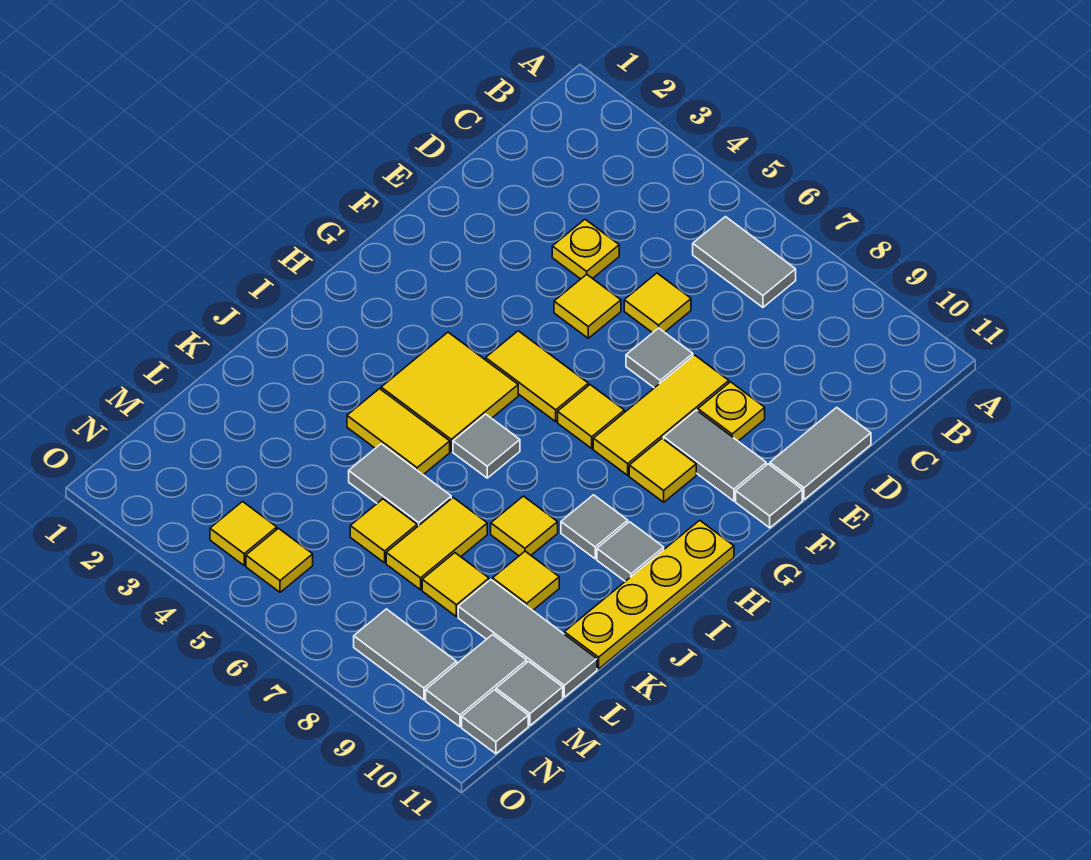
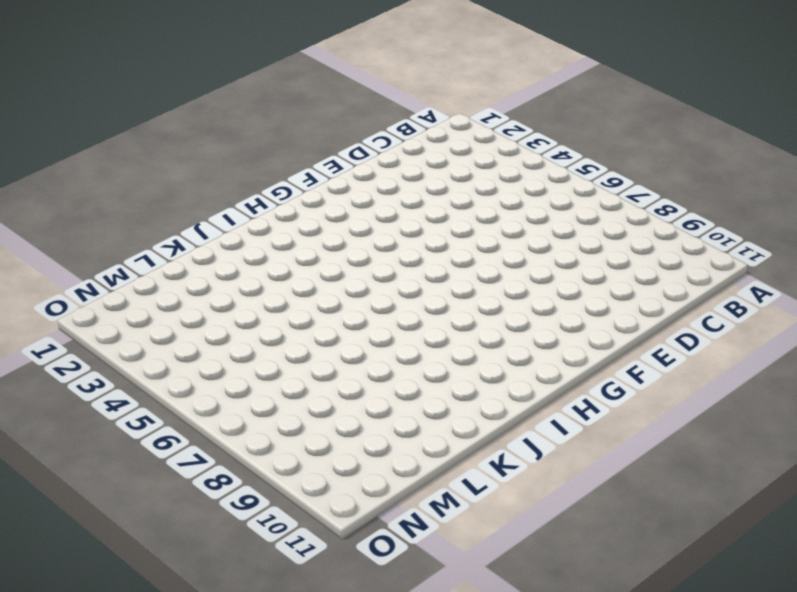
none -> grey tile B6:B7 level 1
none -> yellow plate D4 level 1
none -> yellow tile D6 level 1
none -> grey tile D11:E11 level 1

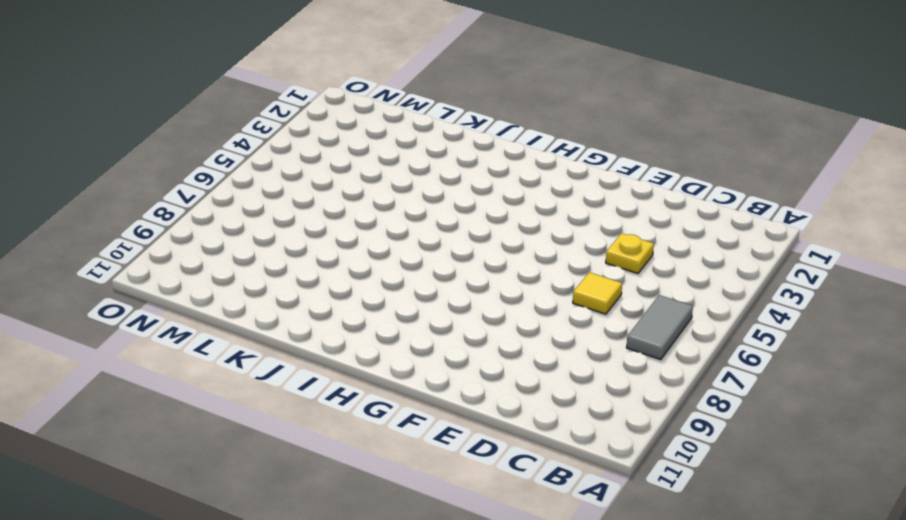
none -> grey tile D11:E11 level 1
none -> yellow tile E5 level 1
none -> grey tile E7 level 1
none -> yellow tile E8:G8 level 1

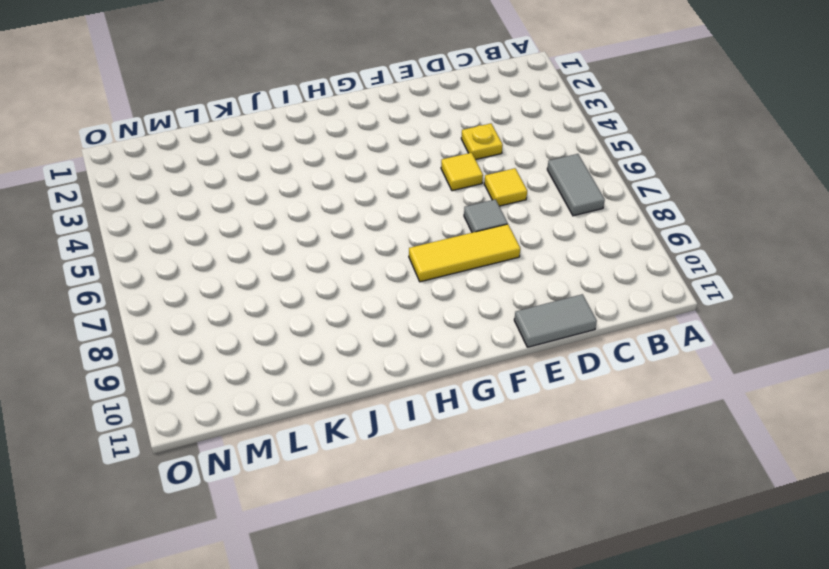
none -> yellow plate E9 level 1
none -> grey tile F9:F10 level 1
none -> grey tile F11 level 1
none -> yellow tile G5:G6 level 1

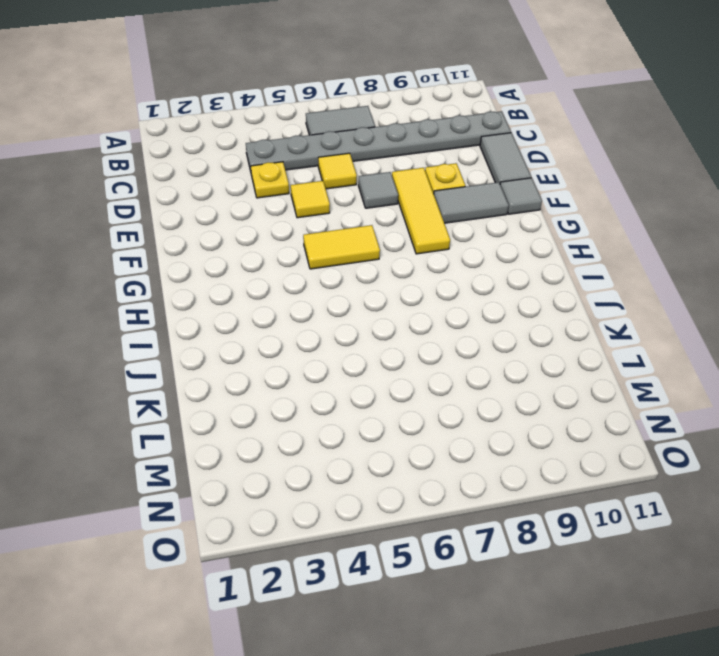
grey plate C4:C11 level 1 -> none
none -> yellow tile G7 level 1
none -> yellow tile G9 level 1
none -> yellow tile H4:I5 level 1
none -> yellow plate H11:K11 level 1

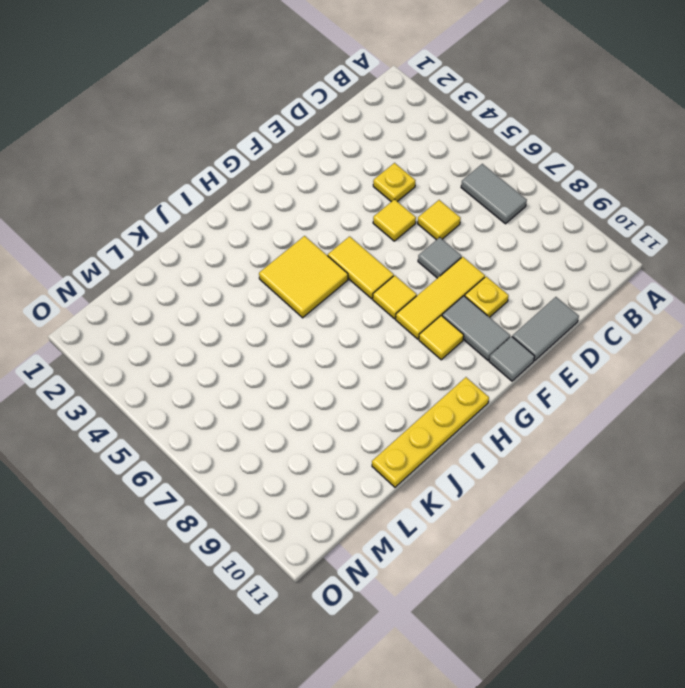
none -> grey tile I6 level 1
none -> grey tile I9 level 1
none -> grey tile I10 level 1
none -> yellow tile J4:J5 level 1

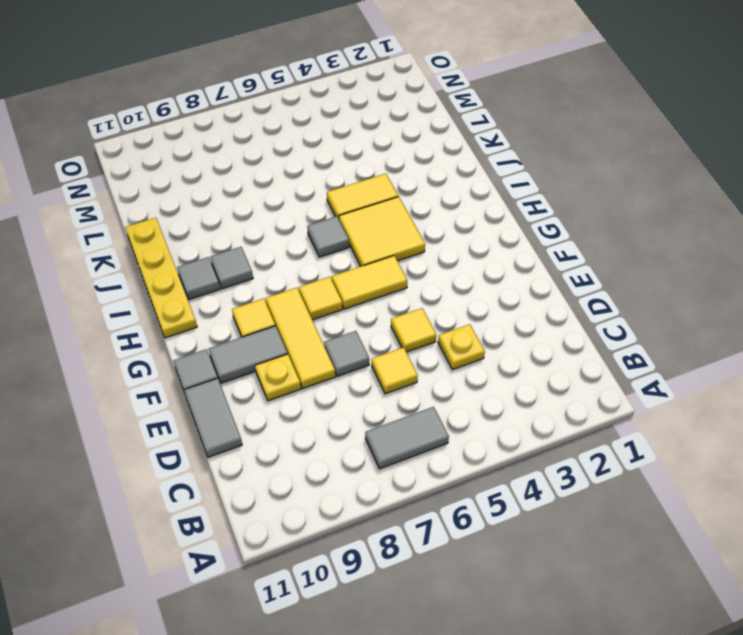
none -> yellow tile J8 level 1
none -> grey tile K5:K6 level 1
none -> yellow tile K7:L7 level 1
none -> yellow tile K9 level 1

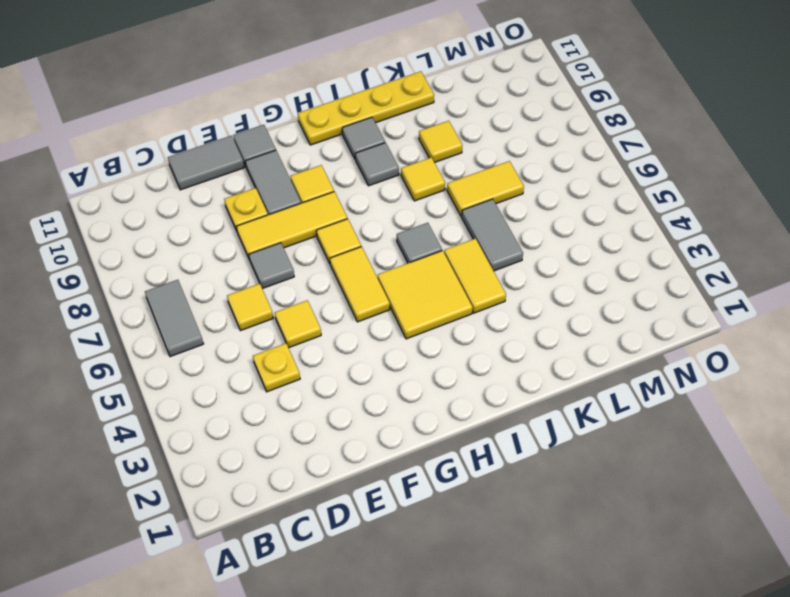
none -> yellow tile L6 level 1
none -> yellow tile L8 level 1
none -> grey tile L9:L11 level 1
none -> grey tile M10:N10 level 1

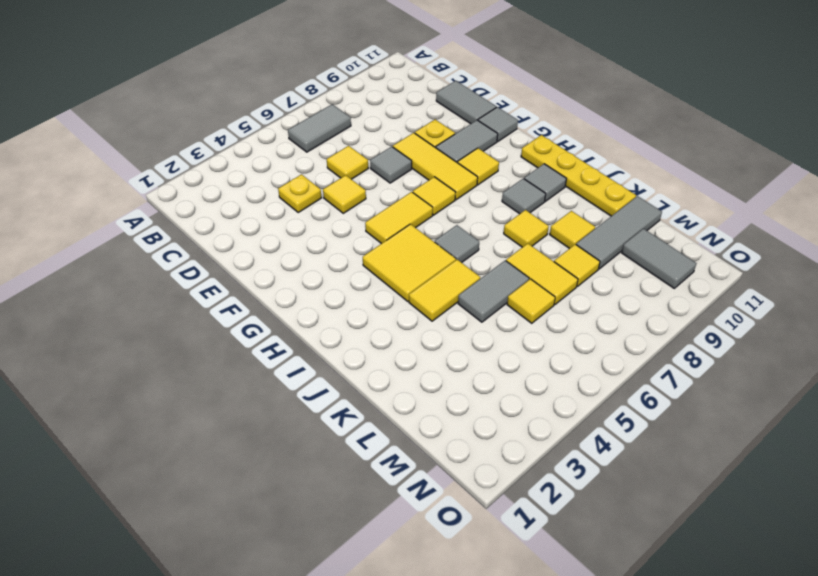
none -> grey tile M11 level 1
none -> yellow tile N4 level 1
none -> yellow tile N5 level 1
none -> grey tile N8:N9 level 1

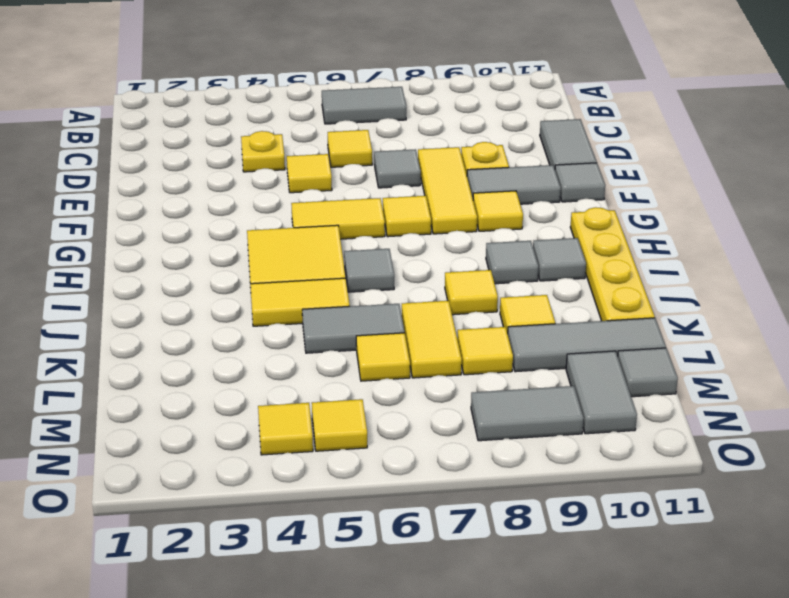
none -> grey tile N11 level 1

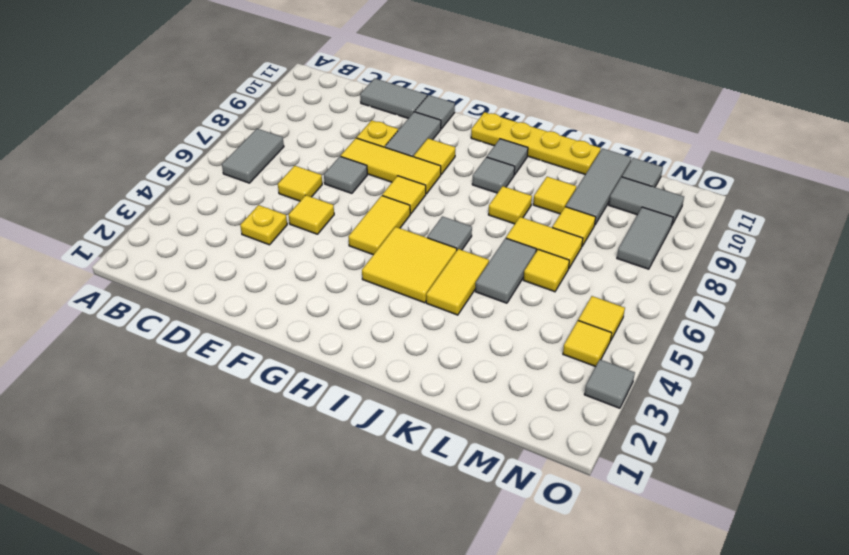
grey tile O3 level 1 -> grey tile N11 level 1

